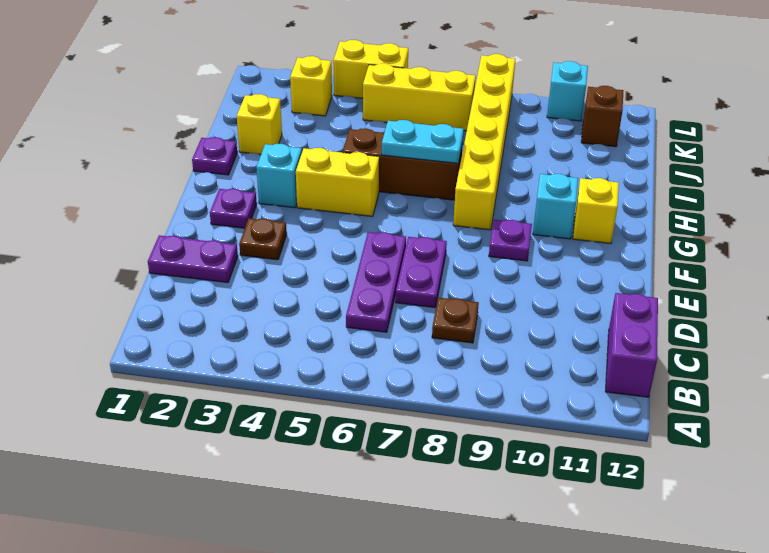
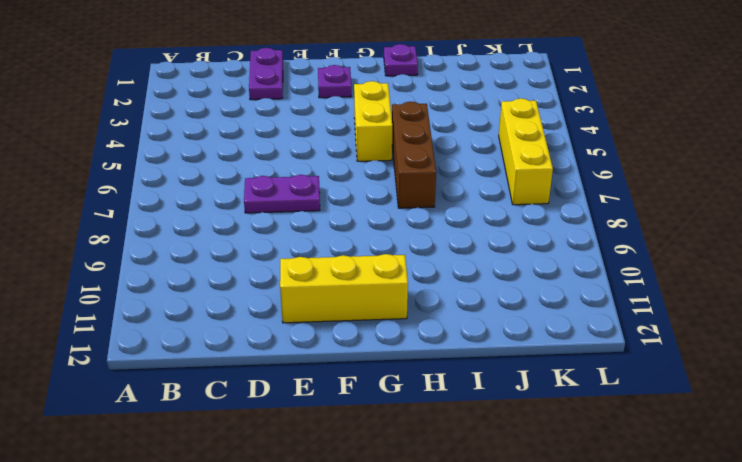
yellow brick E11:G11 level 1 -> yellow brick G11 level 1
none -> purple brick B12:C12 level 1
none -> purple plate C6:E6 level 1
none -> brown plate C8 level 1

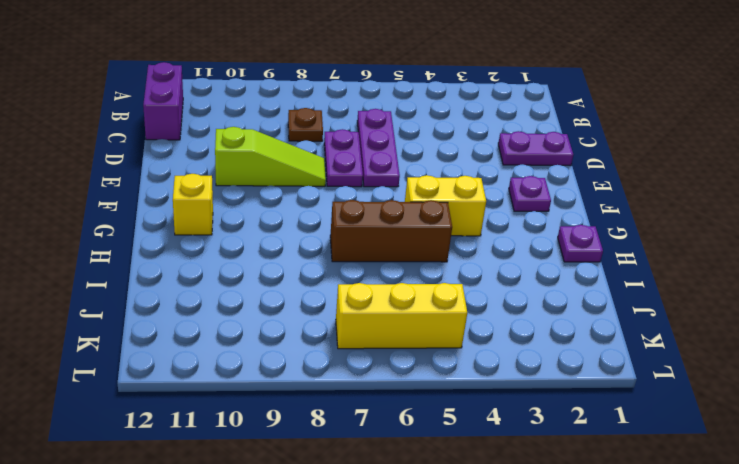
lime slope E8:E10 level 1 top 10 -> none
none -> brown plate E3 level 1
none -> purple plate F9 level 1
none -> cyan brick G3 level 1

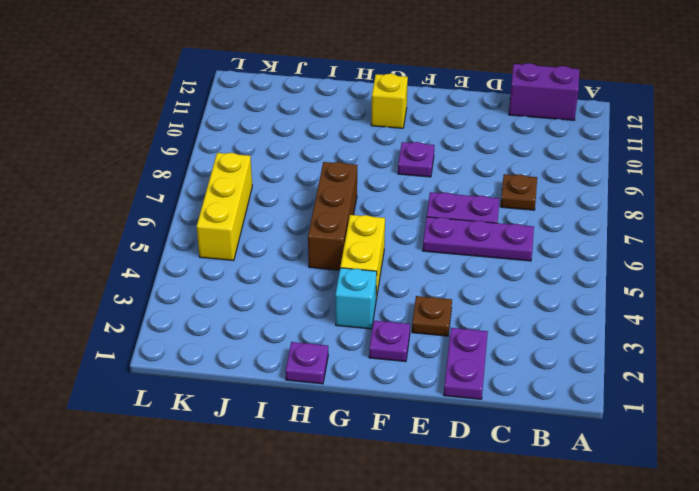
none -> yellow brick G8:L8 level 1
none -> cyan brick G10 level 1
none -> yellow brick I2 level 1

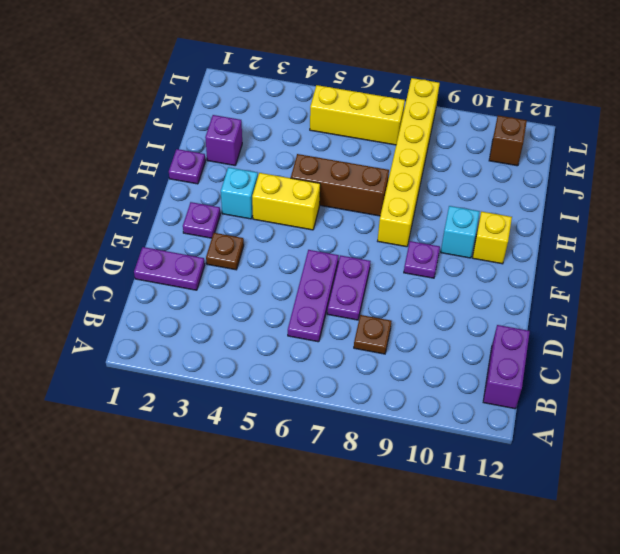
purple brick I2 level 1 -> yellow brick I2 level 1
none -> yellow brick K3 level 1
none -> yellow brick L4:L5 level 1
none -> cyan brick L10 level 1

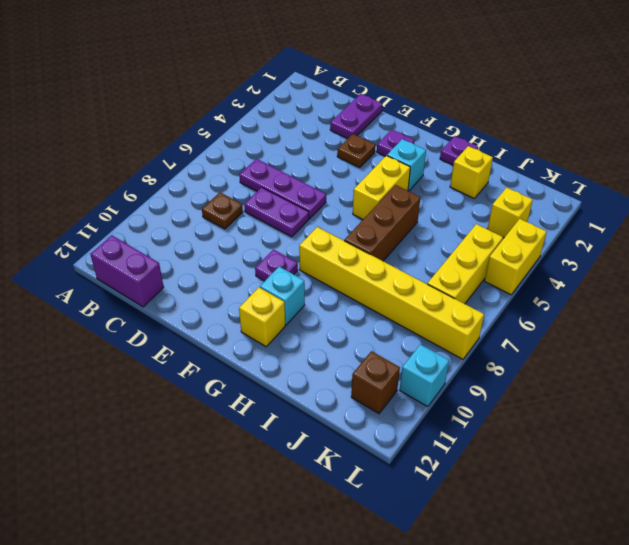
none -> cyan plate H6:H7 level 2

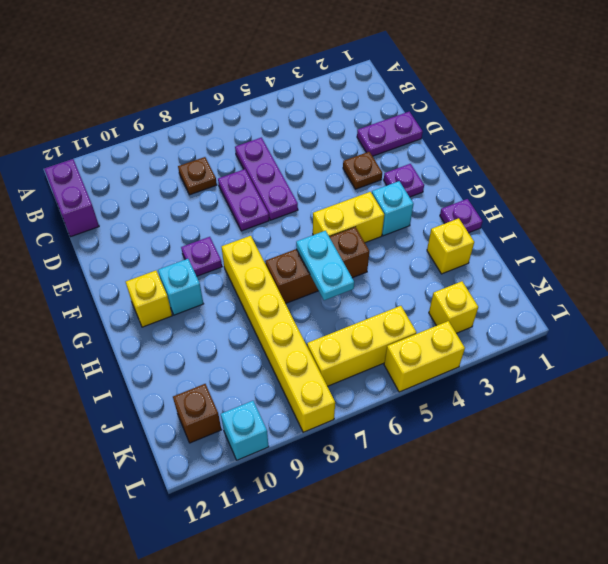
cyan plate H6:I6 level 2 -> cyan plate H6:H7 level 2

